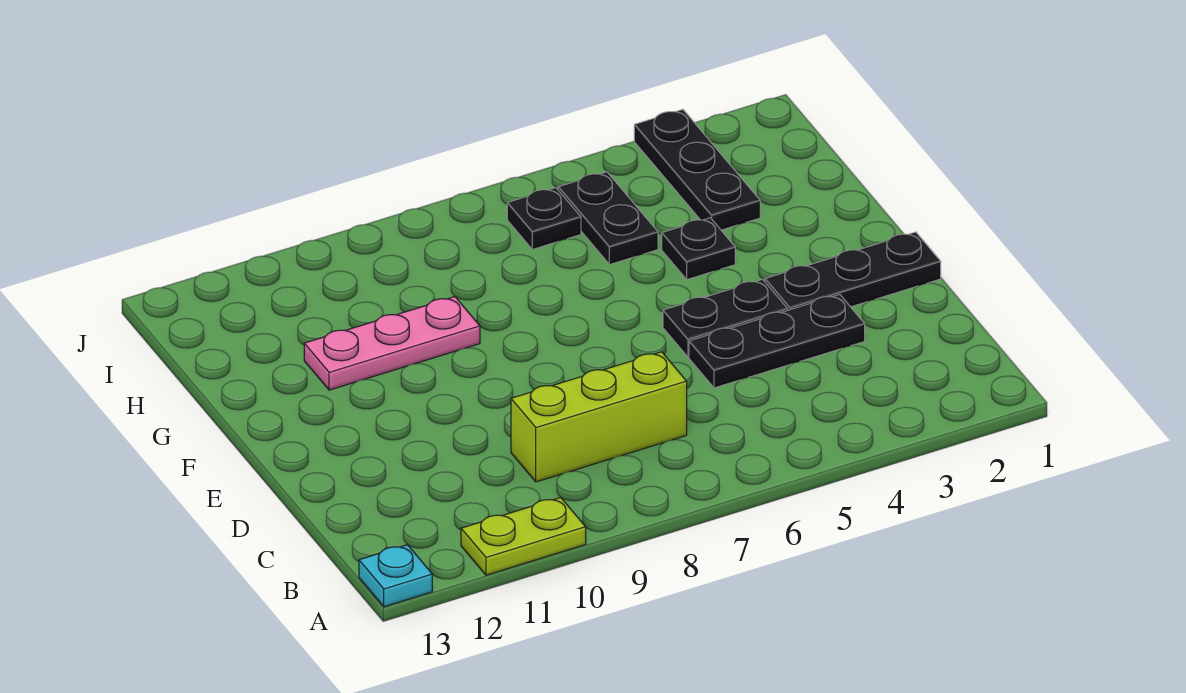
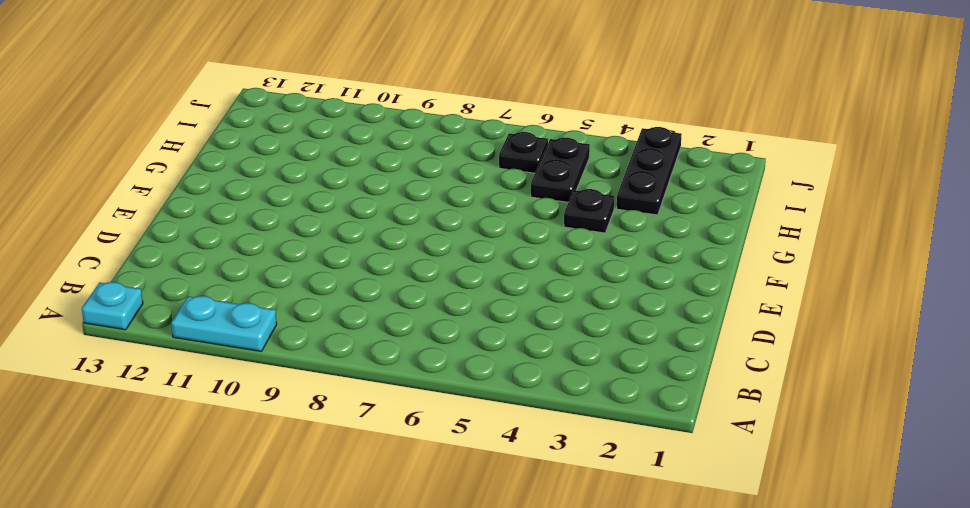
cyan plate A10:A11 level 1 -> lime plate A10:A11 level 1
none -> lime brick C7:C9 level 1
none -> black plate D3:D5 level 1

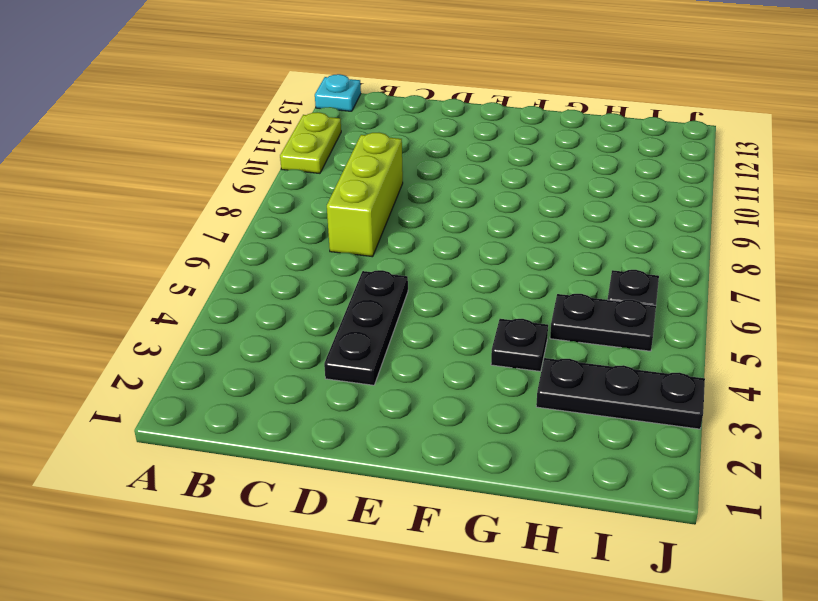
none -> black plate E1:E3 level 1
none -> black plate E4:E5 level 1

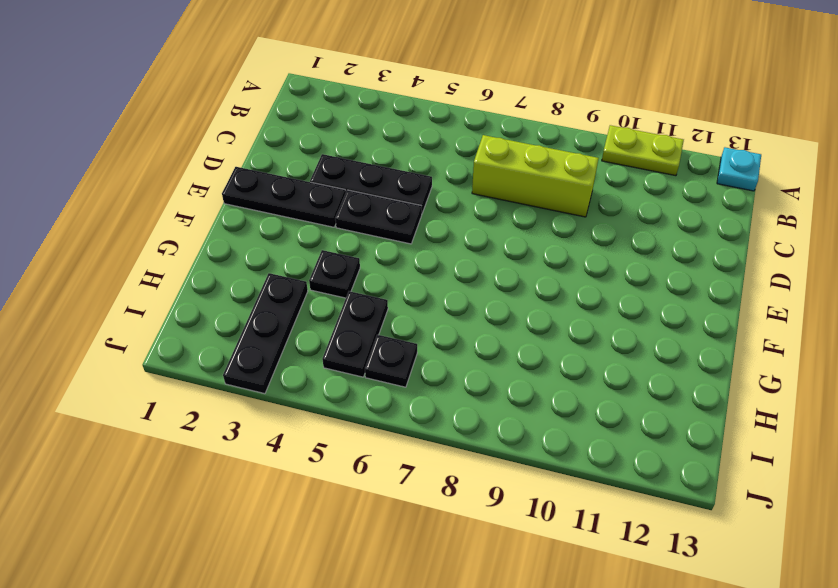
none -> pink plate G9:G11 level 1

